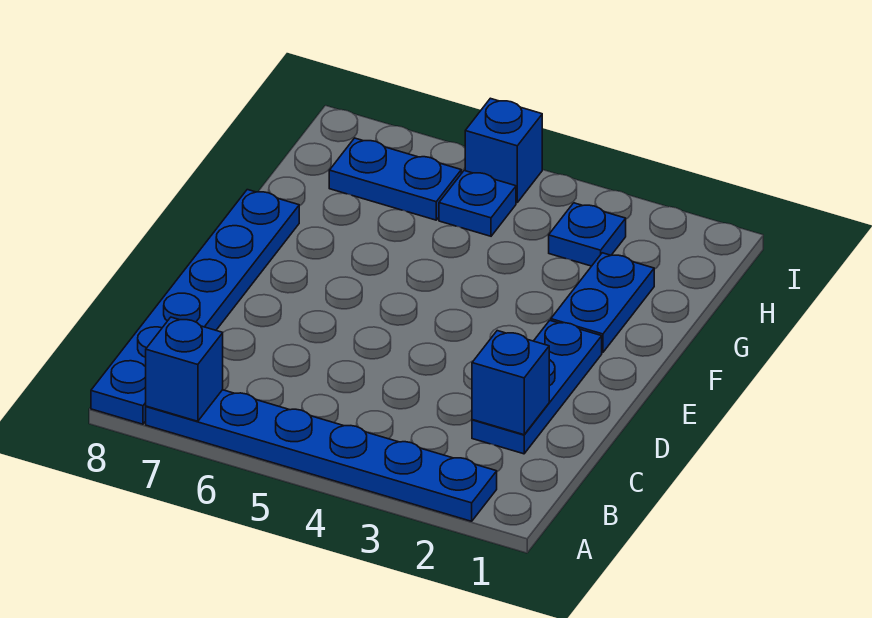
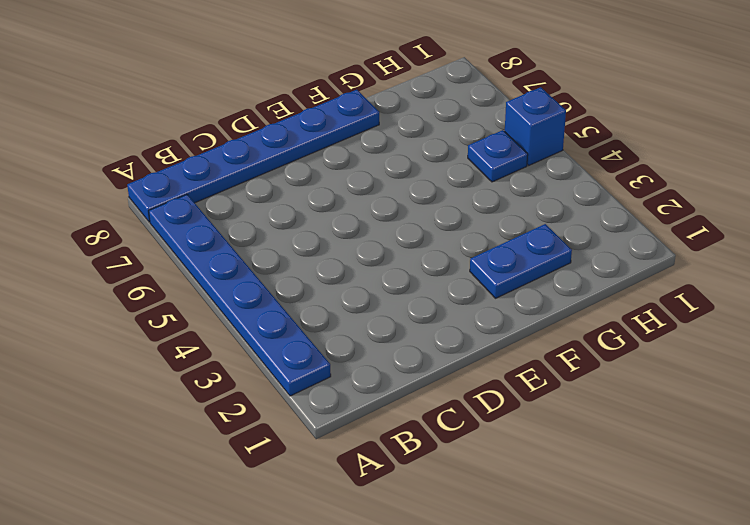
none -> blue plate C2:E2 level 1
none -> blue plate H3 level 1

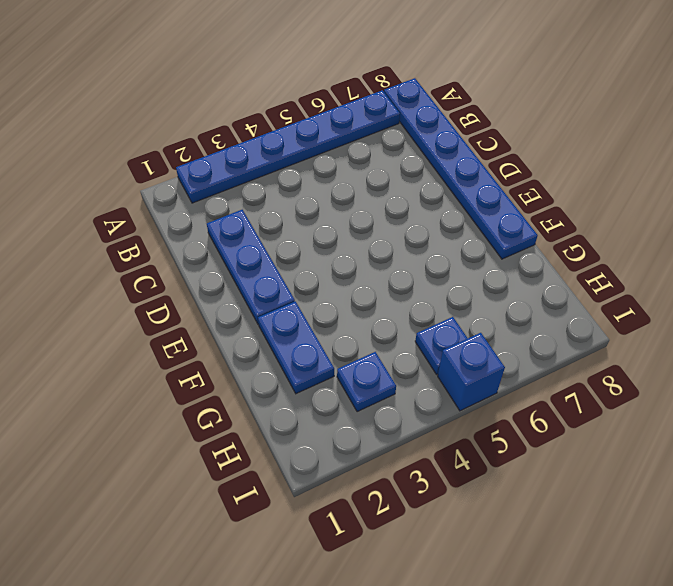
none -> blue plate H6:H7 level 1
none -> blue brick A7 level 2

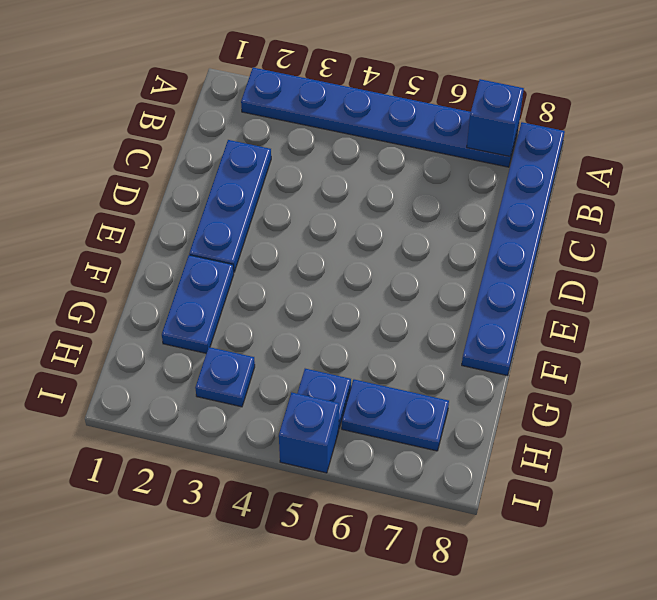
none -> blue brick C2 level 2

